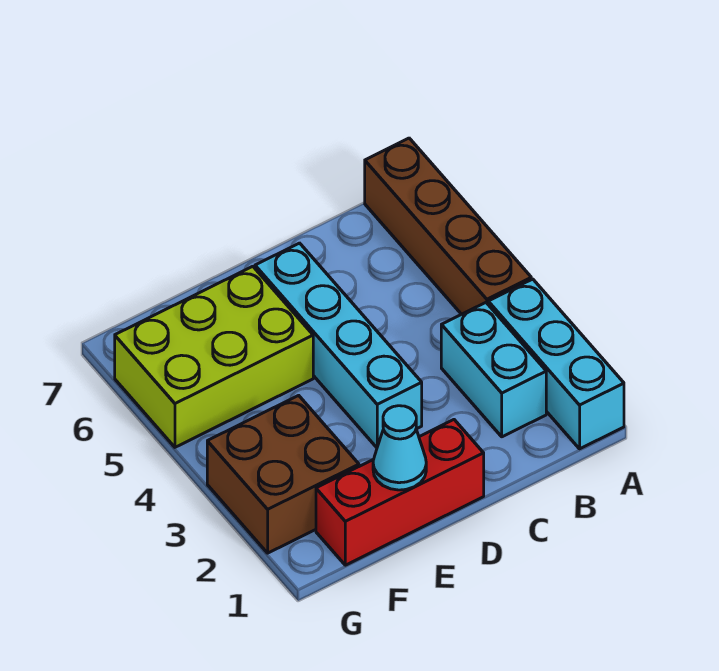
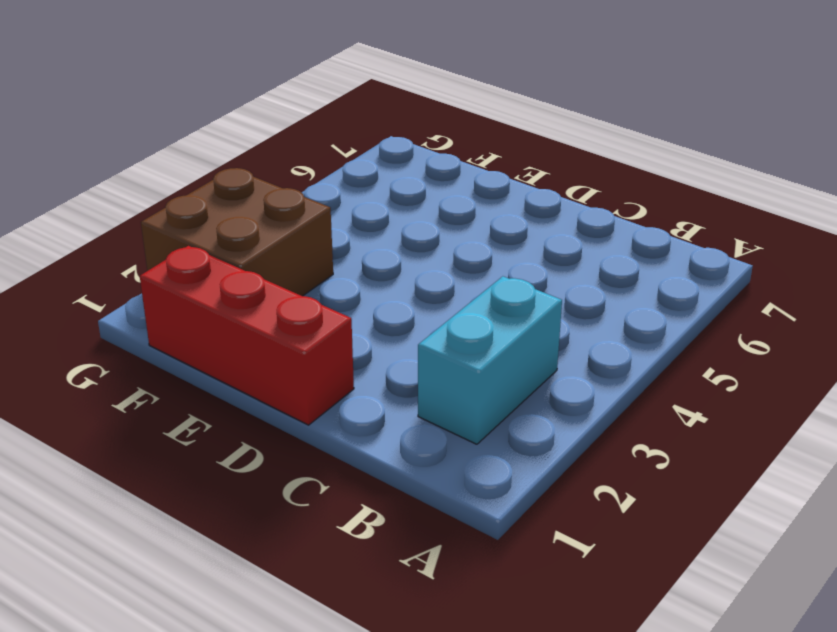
none -> cyan brick A1:A3 level 1
none -> brown brick A4:A7 level 1

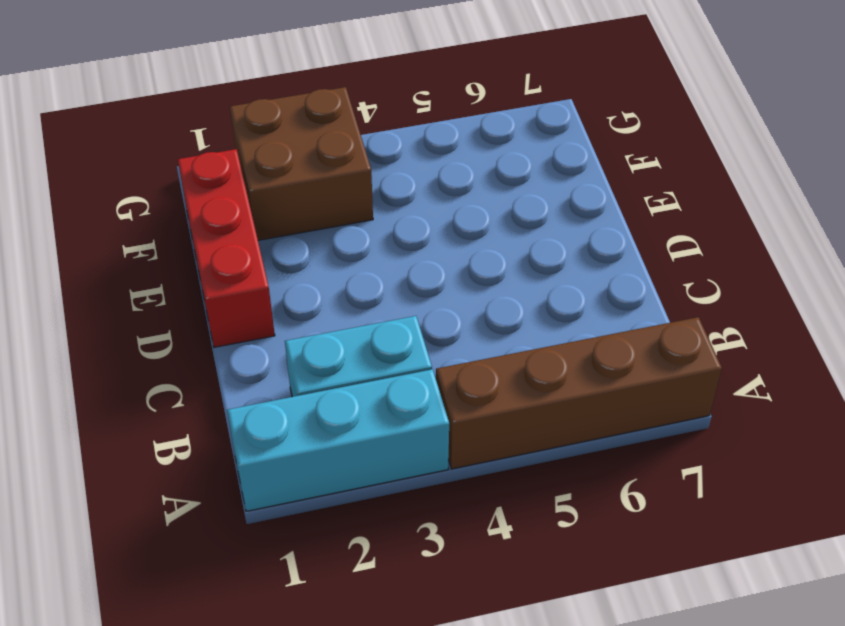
none -> cyan brick D3:D6 level 1
none -> lime brick E5:G6 level 1

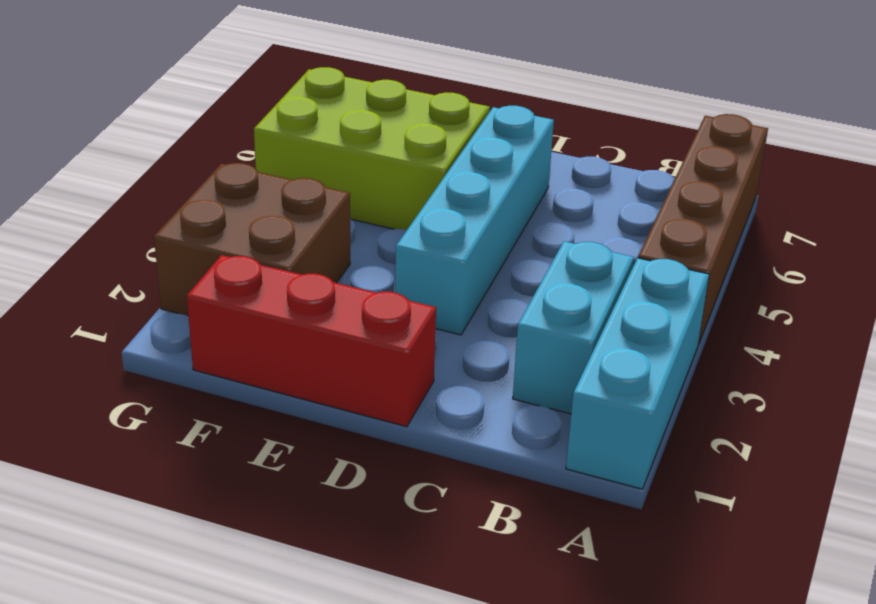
none -> cyan cone E1 level 2

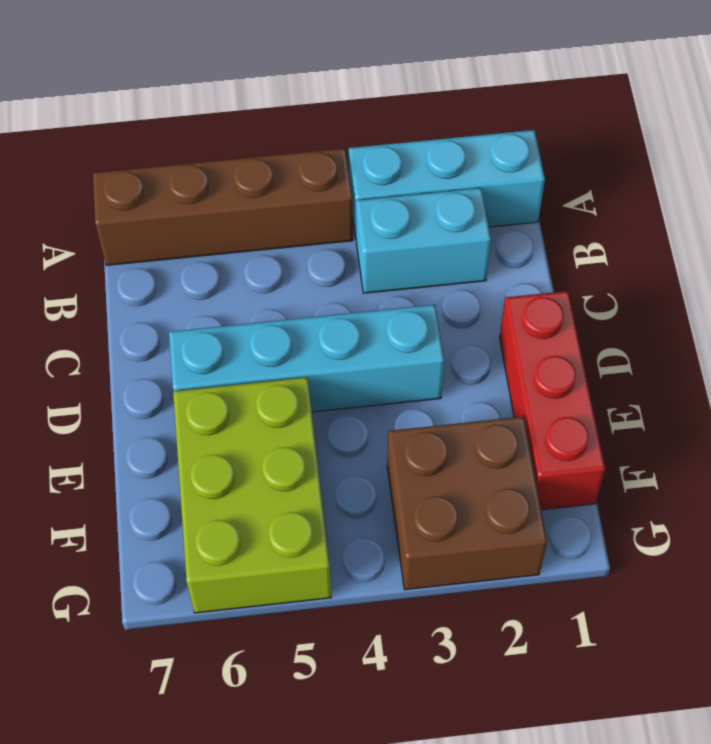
none -> cyan cone E1 level 2

